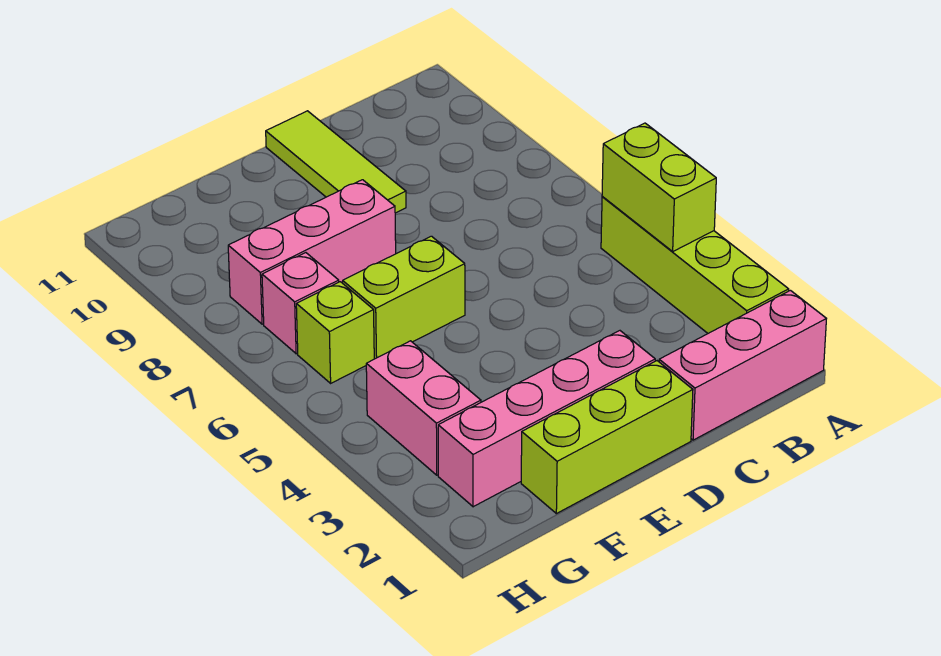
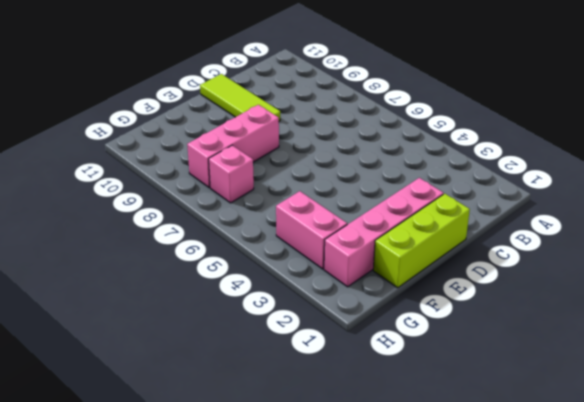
none -> pink brick A1:C1 level 1
none -> lime brick A2:A5 level 1

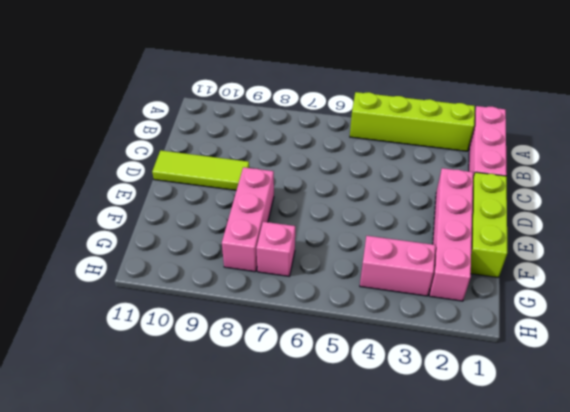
none -> lime brick E6:F6 level 1
none -> lime brick G6 level 1

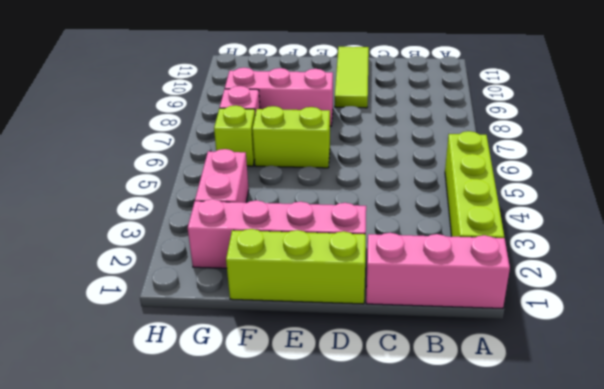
none -> lime brick A4:A5 level 2

